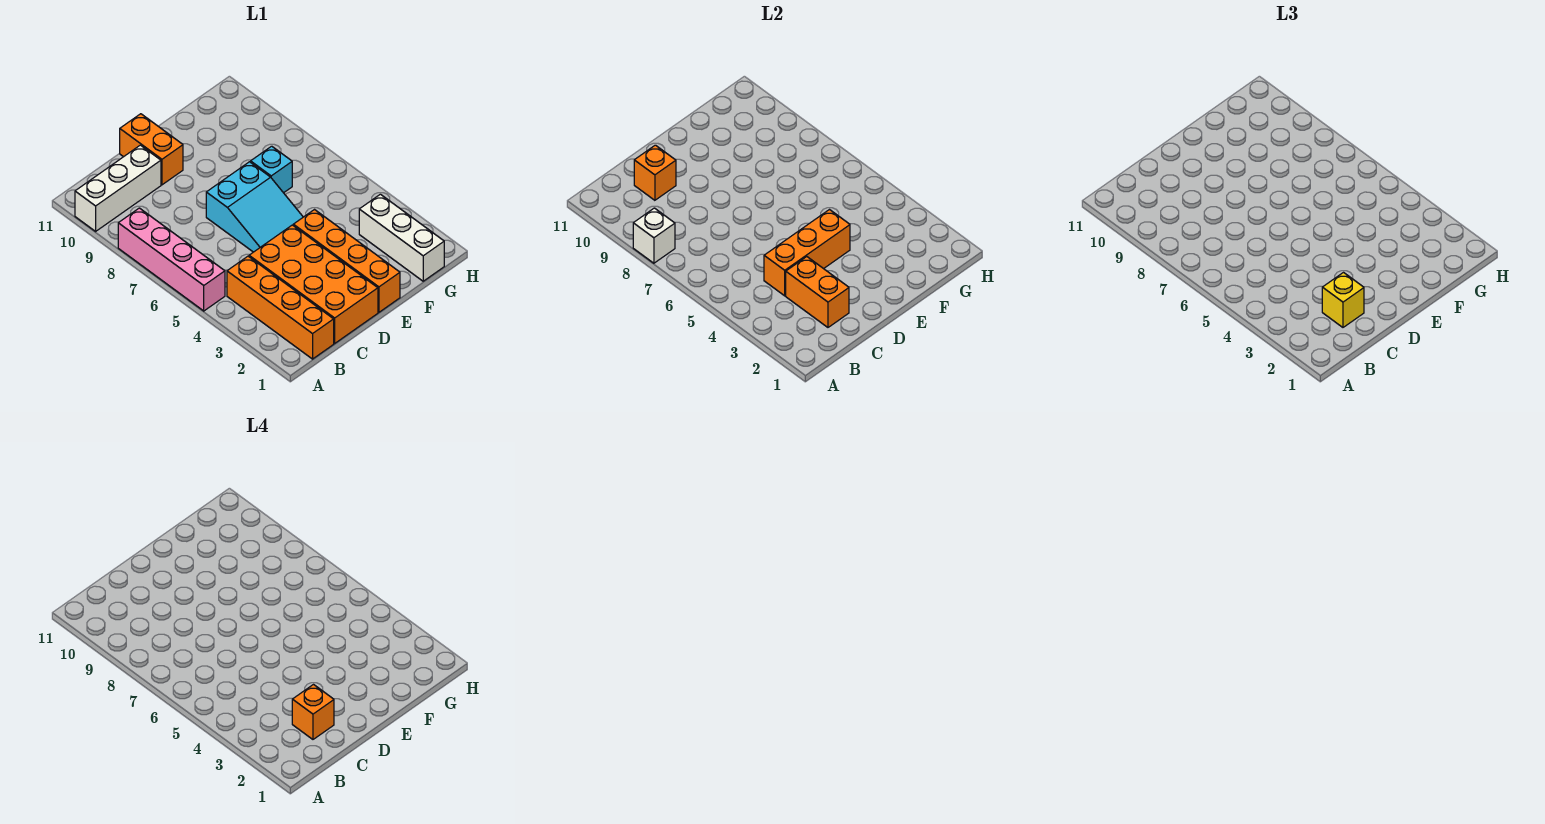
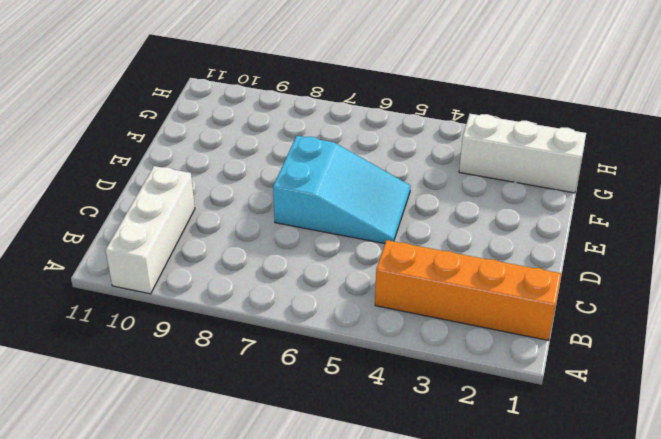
none -> pink brick A5:A8 level 1
none -> orange brick C1:D4 level 1
none -> orange brick D10:D11 level 1

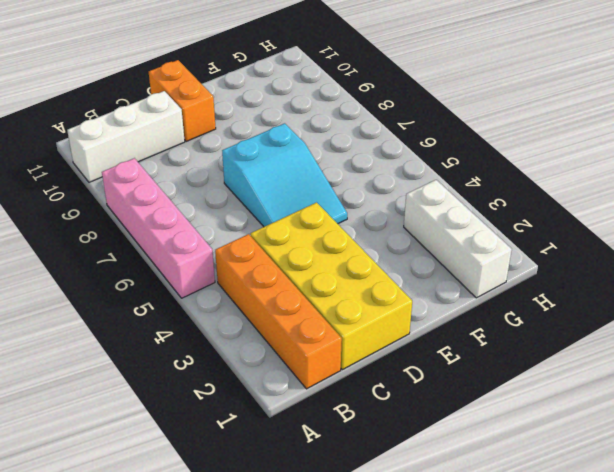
yellow brick C1:D4 level 1 -> orange brick C1:D4 level 1
none -> orange brick E1:E4 level 1
none -> cyan brick F7 level 1
none -> white brick A8 level 2

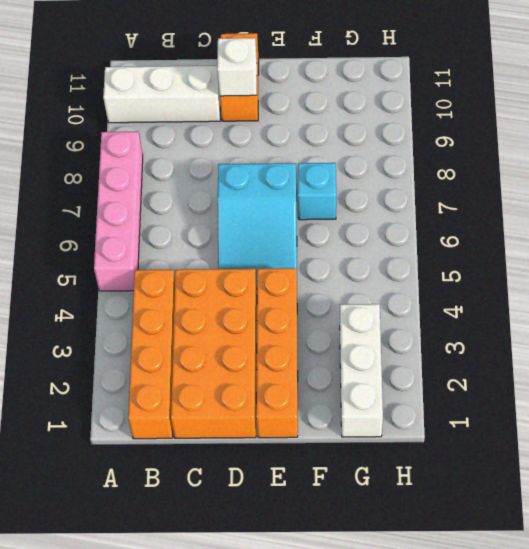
white brick D10 level 2 -> white brick A8 level 2
none -> orange brick C2:C3 level 2
none -> orange brick C4:E4 level 2
none -> orange brick C10 level 2

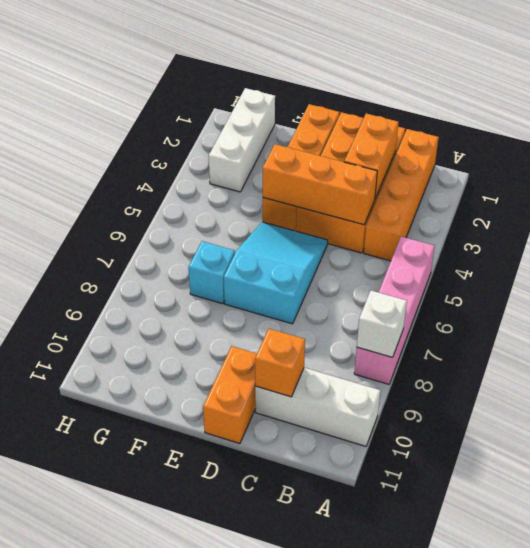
none -> yellow brick C2 level 3
none -> orange brick C2 level 4

